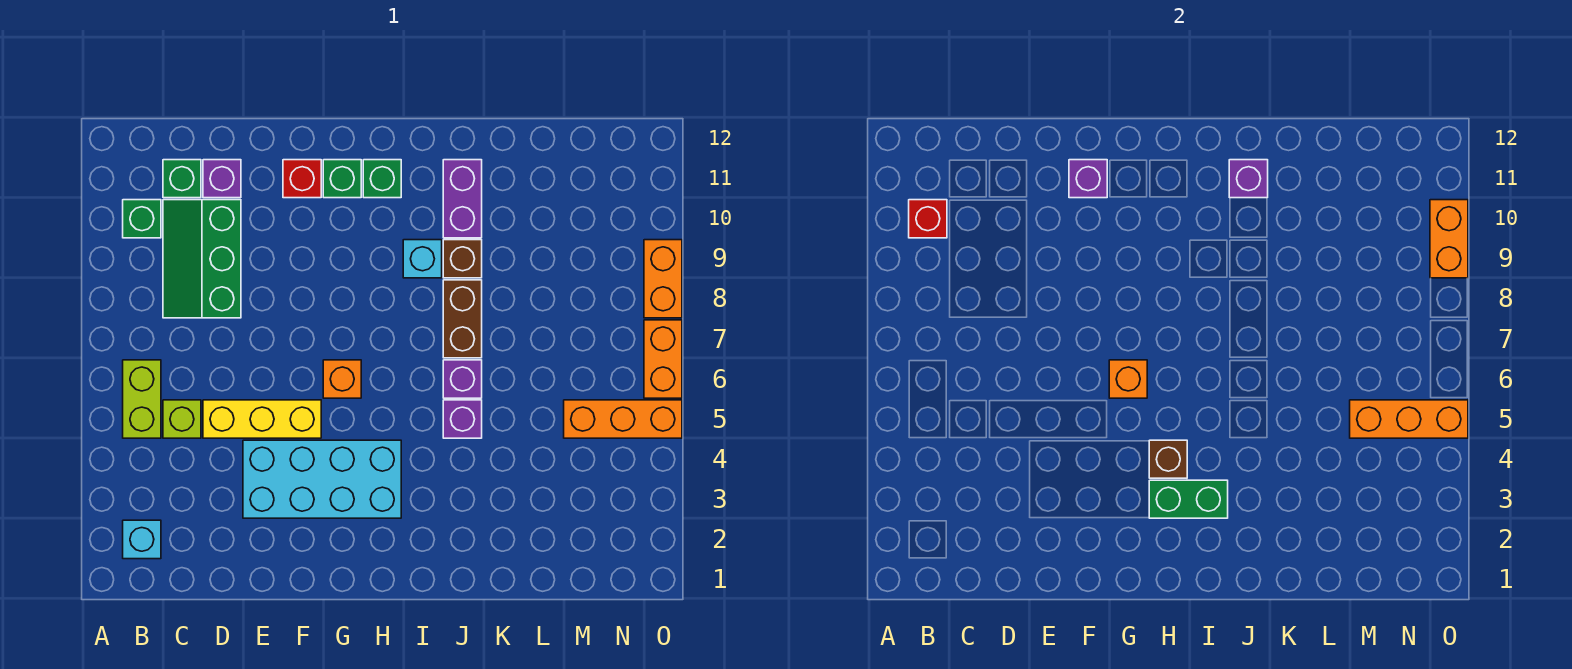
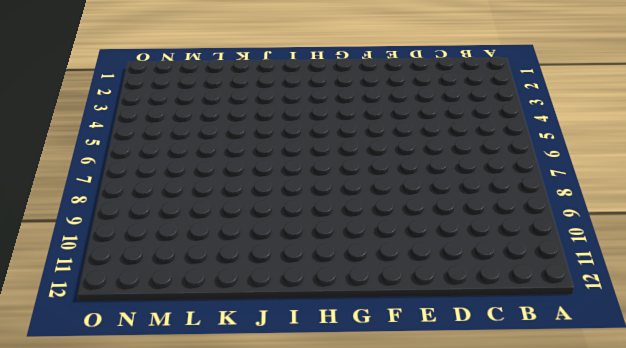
none -> cyan brick B2 level 1
none -> lime brick B5:B6 level 1
none -> green brick B10 level 1
none -> lime brick C5 level 1

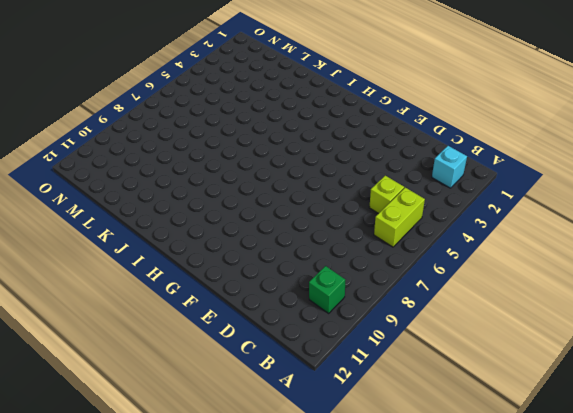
none -> green slope C8:D10 level 1 top D
none -> green brick C11 level 1
none -> yellow brick D5:F5 level 1
none -> purple brick D11 level 1

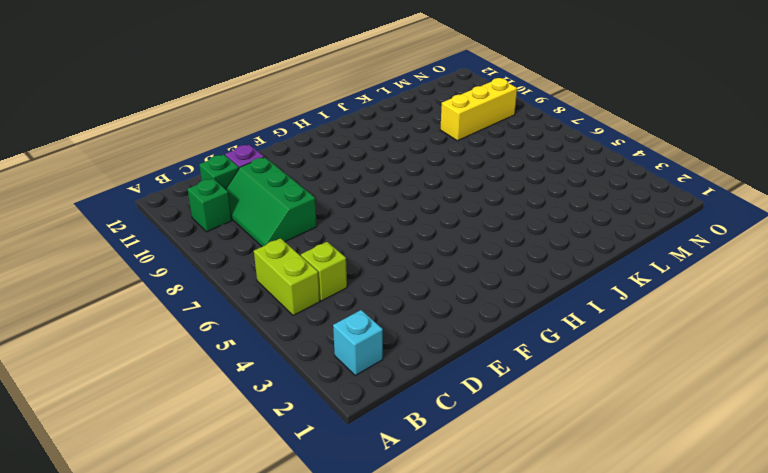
yellow brick L9:N9 level 1 -> yellow brick D5:F5 level 1
none -> cyan brick E3:H4 level 1
none -> red brick F11 level 1
none -> orange brick G6 level 1
none -> green brick G11 level 1

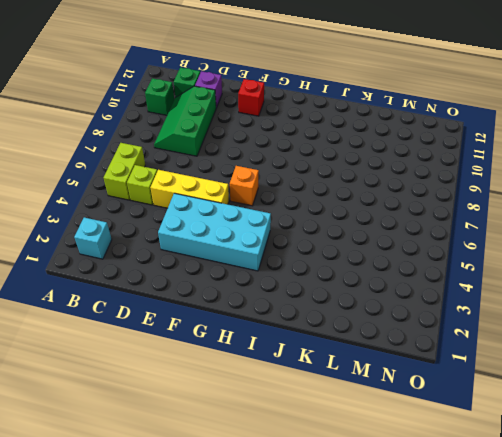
none -> green brick G11 level 1
none -> green brick H11 level 1
none -> cyan brick I9 level 1
none -> purple brick J5 level 1

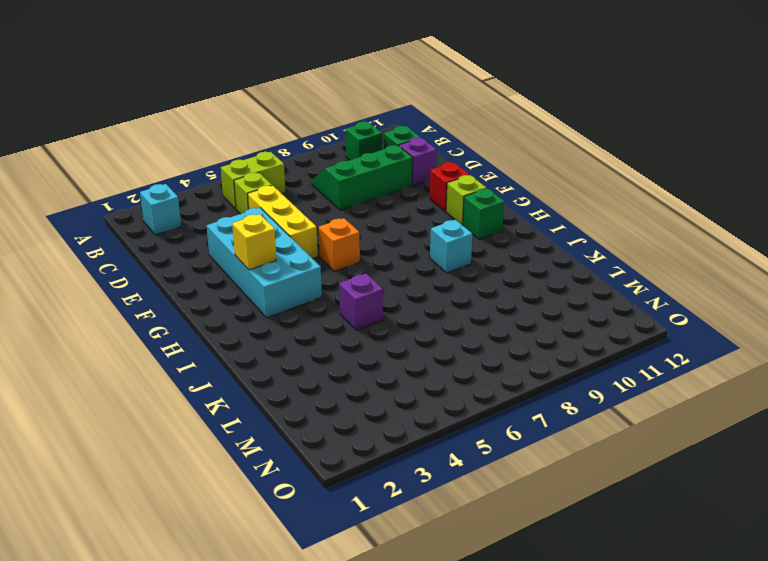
yellow brick G3 level 2 -> none
lime brick G11 level 1 -> green brick G11 level 1
none -> purple brick J6 level 1
none -> brown brick J7:J8 level 1
none -> brown brick J9 level 1
none -> purple brick J10:J11 level 1

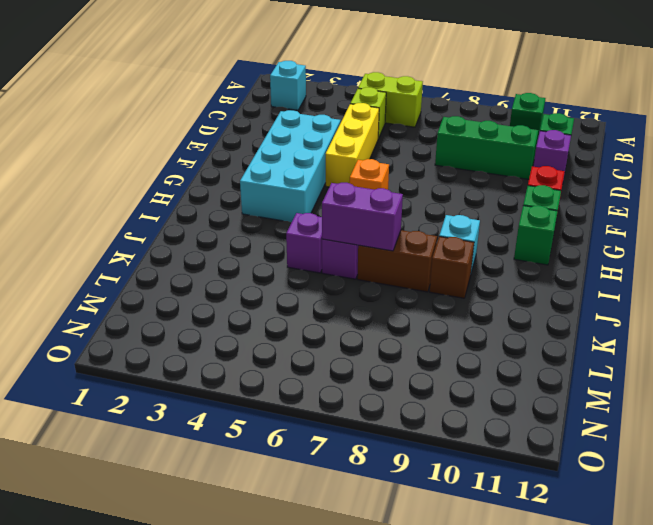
purple brick J6:J7 level 2 -> purple brick J10:J11 level 1
none -> orange brick M5:O5 level 1
none -> orange brick O6:O7 level 1
none -> orange brick O8:O9 level 1
none -> red brick B10 level 2

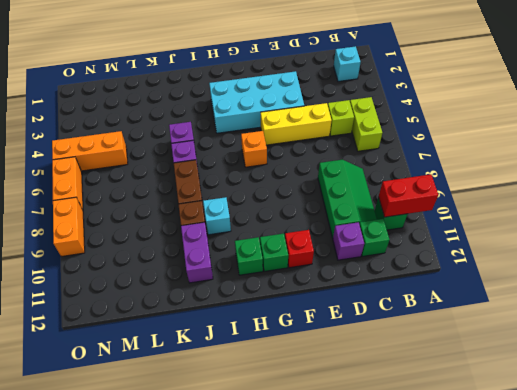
red brick A10:B10 level 2 -> red brick B10 level 2
none -> purple brick F11 level 2
none -> orange brick G6 level 2
none -> green brick H3:I3 level 2
none -> brown brick H4 level 2

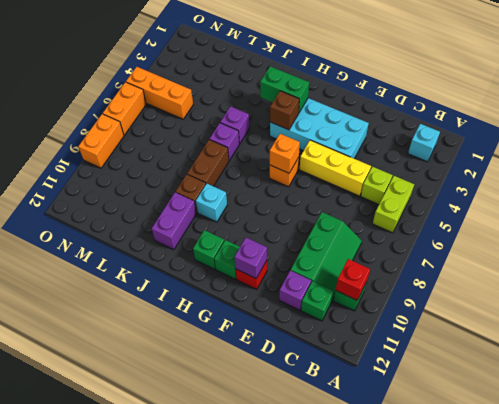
none -> purple brick J11 level 2
none -> orange brick M5:O5 level 2
none -> orange brick O9:O10 level 2

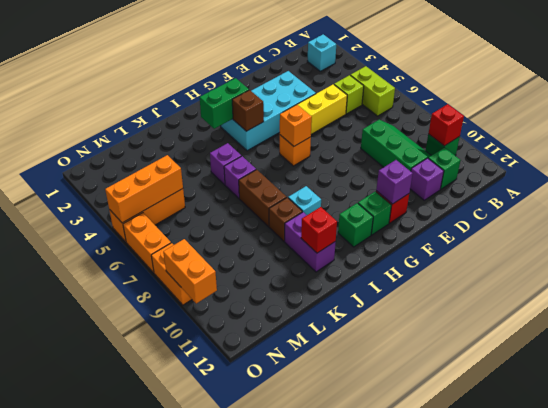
red brick J11 level 2 -> purple brick J11 level 2

